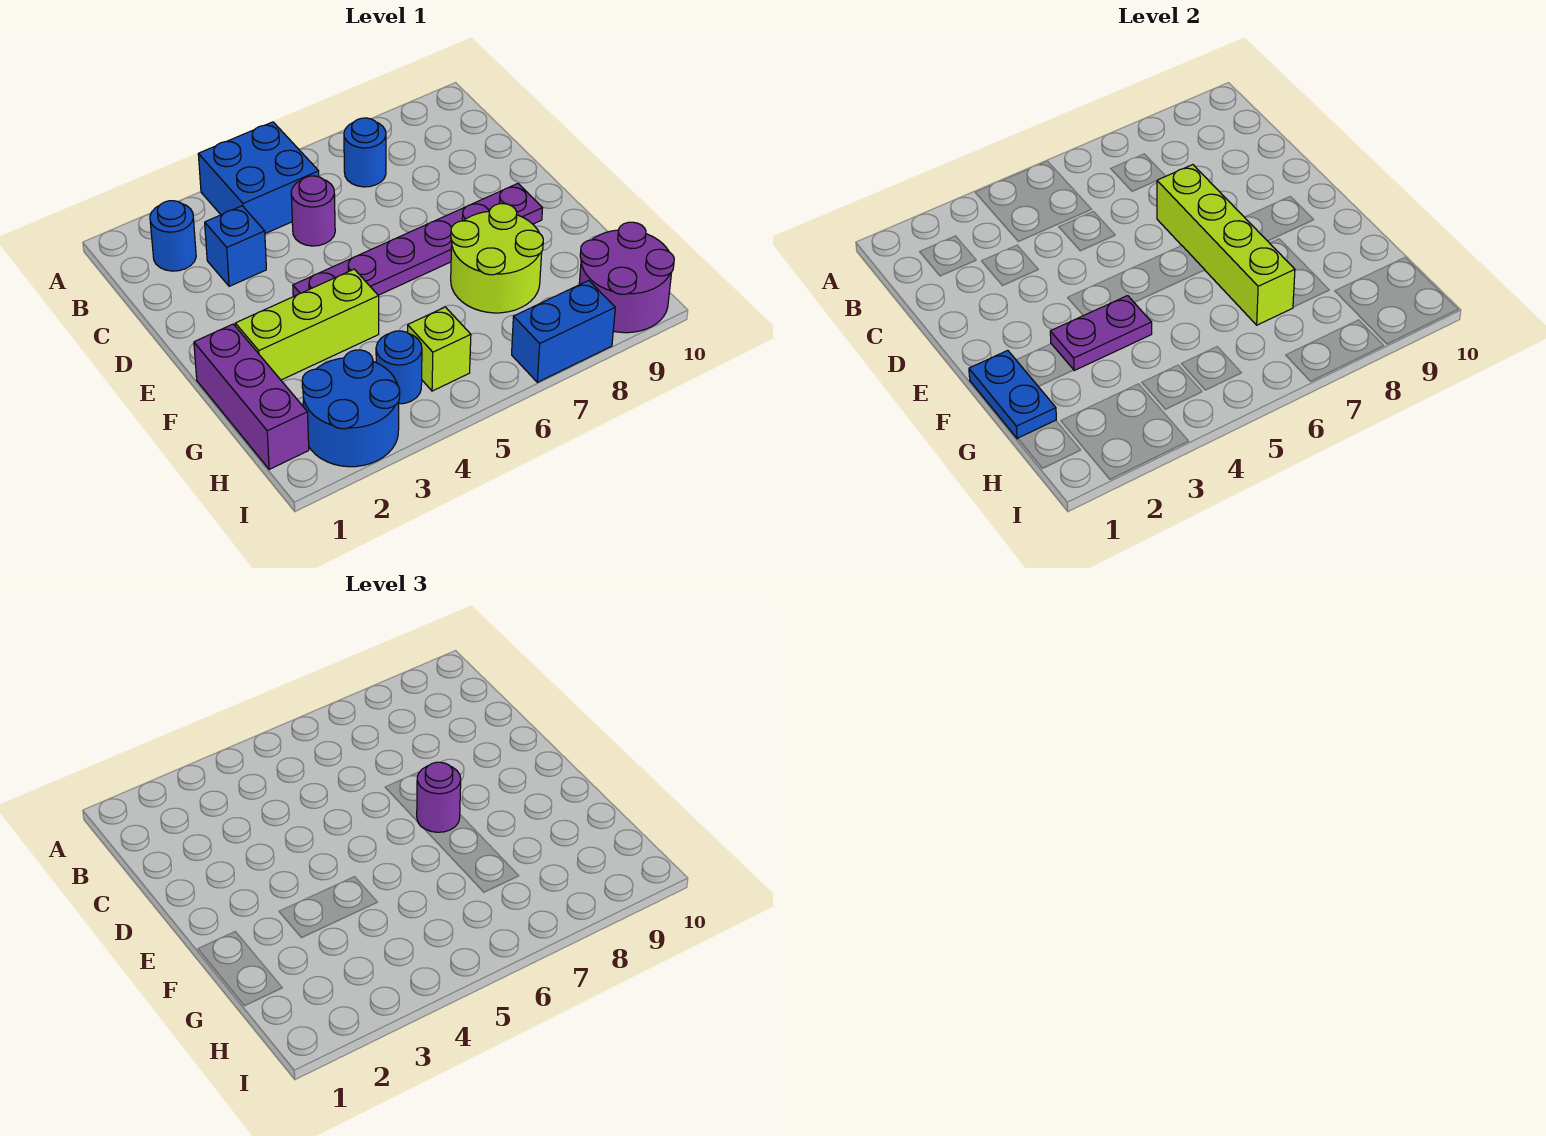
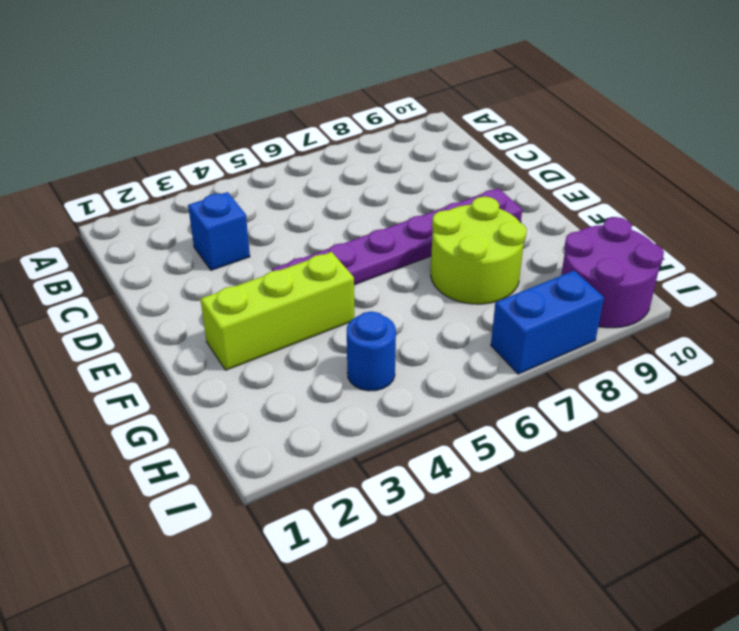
none -> blue brick A4:B5 level 1
none -> blue round brick B2 level 1
none -> blue round brick B7 level 1

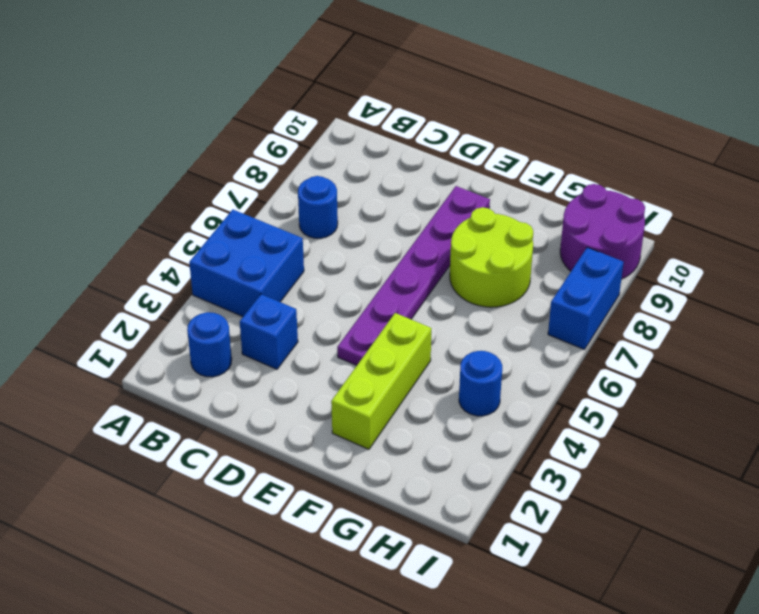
none -> purple round brick C5 level 1
none -> purple brick F1:H1 level 1
none -> blue round brick H2:I3 level 1

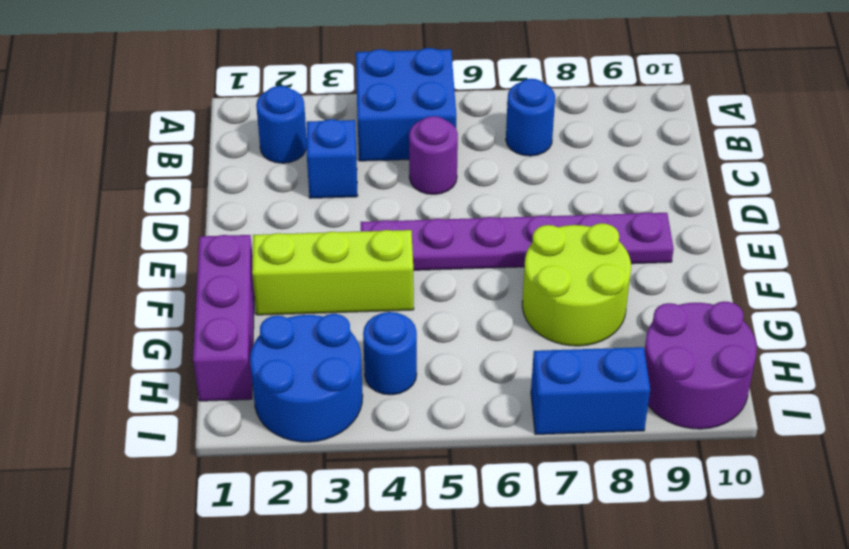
none -> lime brick H5 level 1
none -> lime brick D7:G7 level 2
none -> blue plate F1:G1 level 2

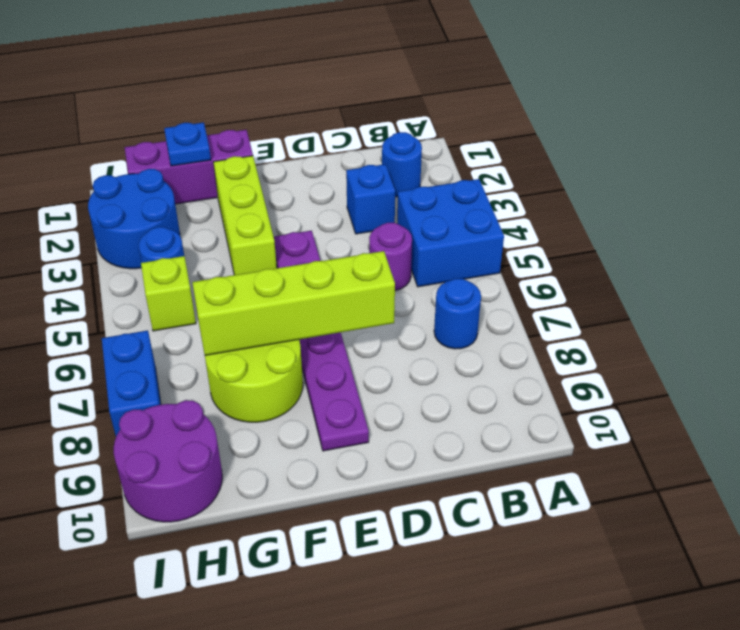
blue plate G1 level 2 -> blue plate F1:G1 level 2
none -> purple plate F3:F4 level 2
none -> purple round brick E7 level 3

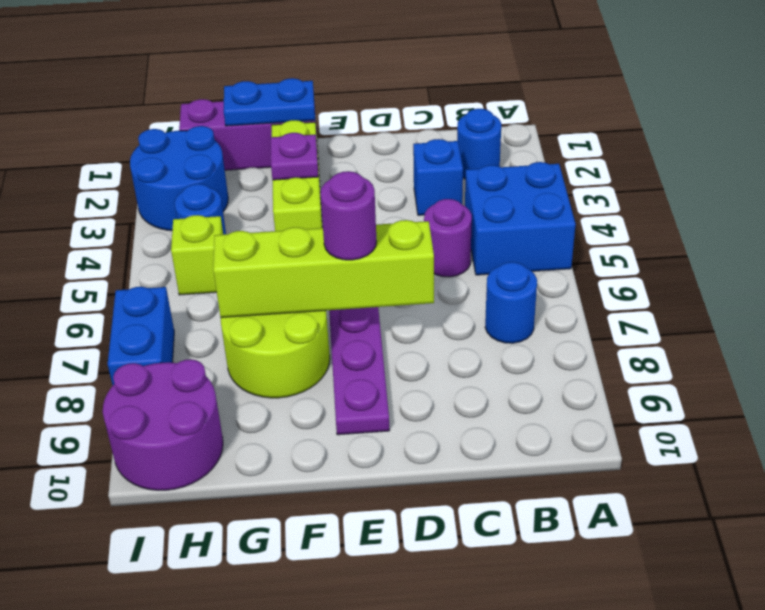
purple plate F3 level 2 -> purple plate F3:F4 level 2

